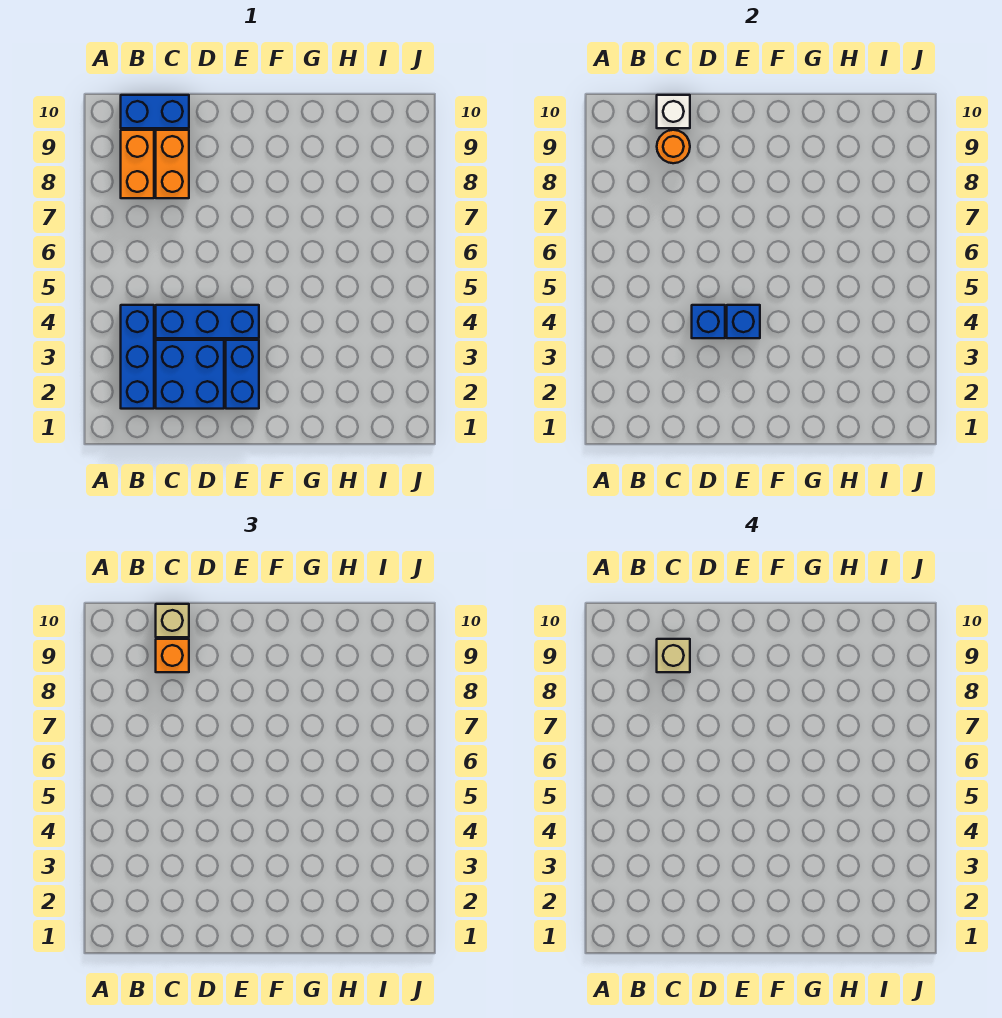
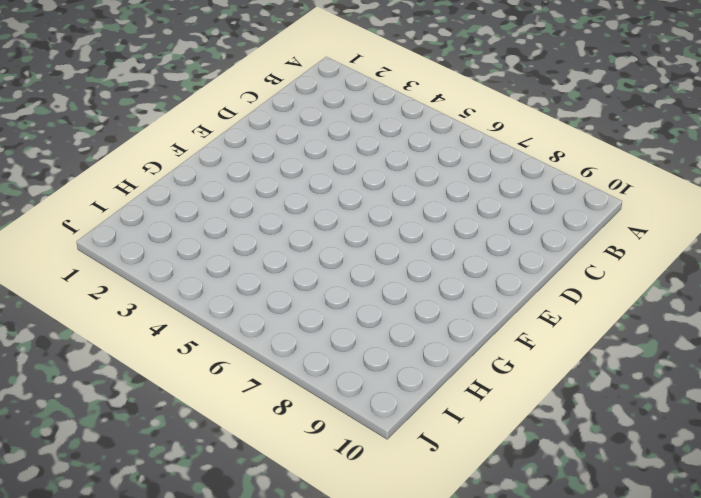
none -> blue brick B2:B4 level 1
none -> orange brick B8:B9 level 1
none -> blue brick B10:C10 level 1

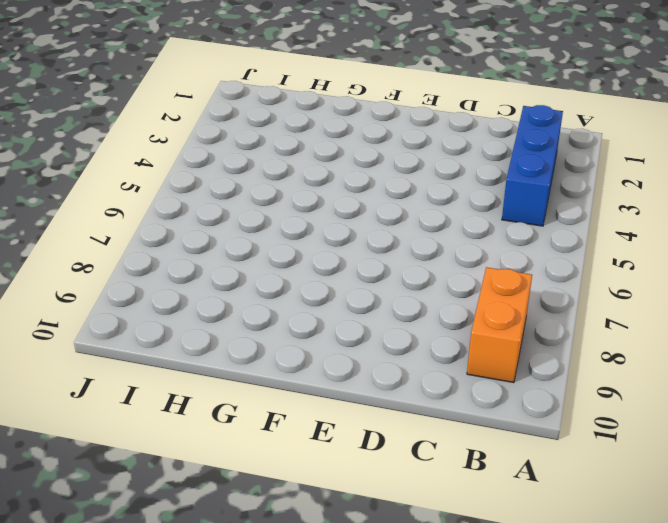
none -> blue brick B10:C10 level 1
none -> blue brick C2:D3 level 1
none -> blue brick C4:E4 level 1

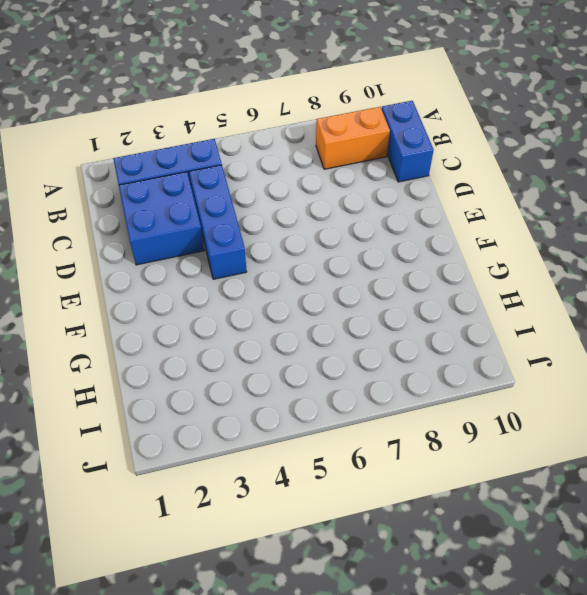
none -> orange brick C8:C9 level 1
none -> blue brick E2:E3 level 1
none -> orange round brick C9 level 2

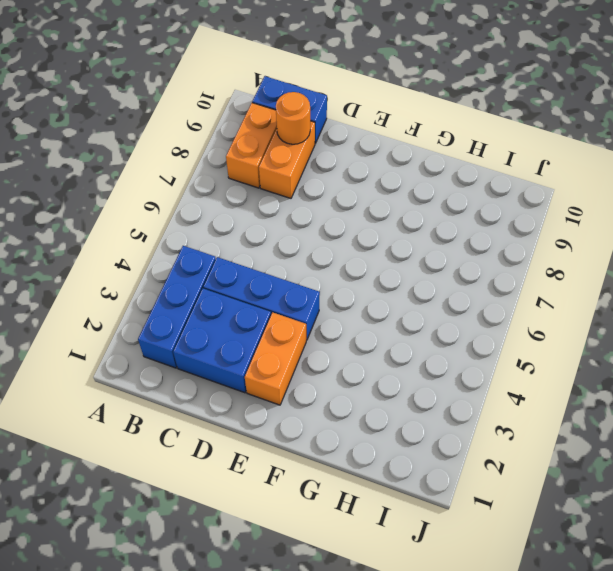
orange brick E2:E3 level 1 -> blue brick E2:E3 level 1
none -> white brick C10 level 2
none -> blue brick D4 level 2
none -> blue brick E4 level 2

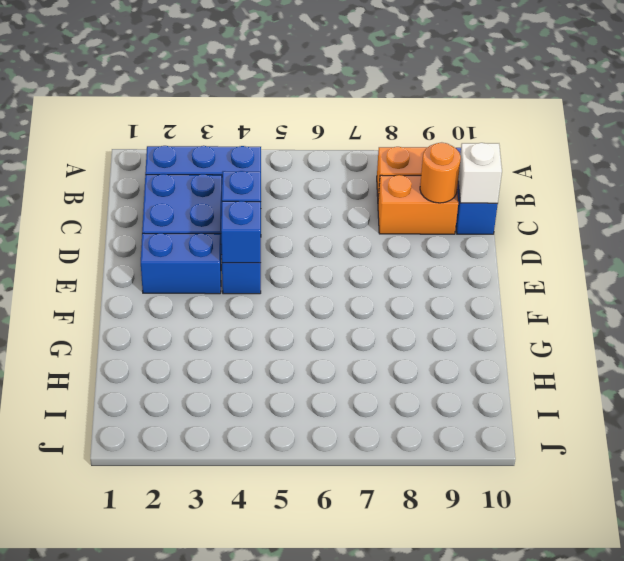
none -> orange brick C9 level 3
none -> tan brick C10 level 3
none -> tan brick C9 level 4

